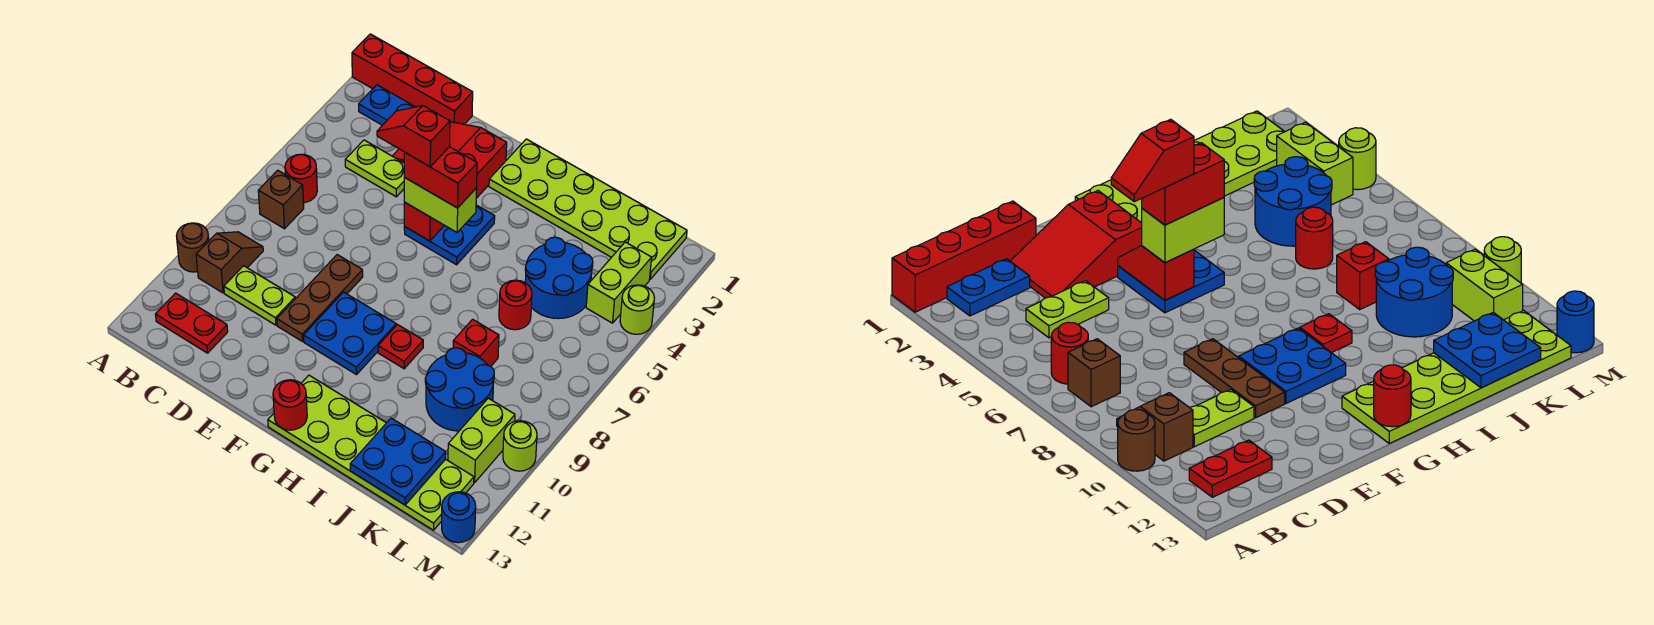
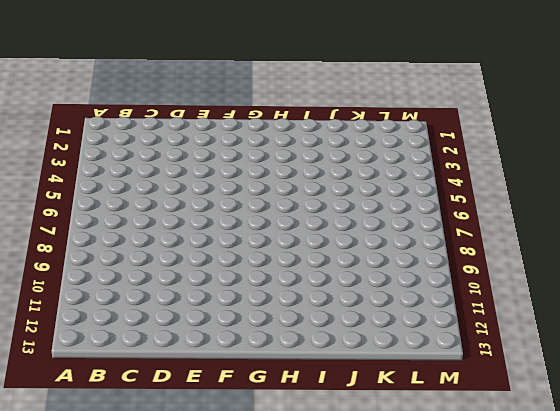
none -> red brick A1:D1 level 1
none -> brown round brick A10 level 1
none -> blue plate B2:C2 level 1
none -> red round brick B6 level 1

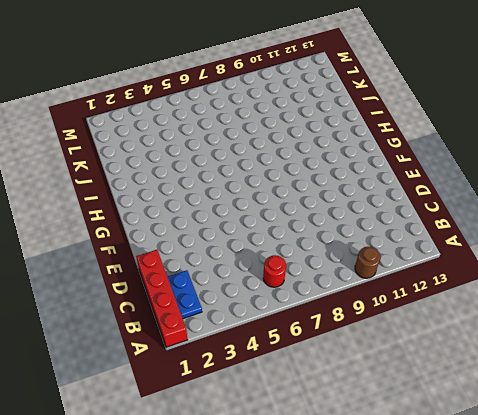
none -> brown brick B7 level 1
none -> brown slope B9:B10 level 1 top 10
none -> red plate B12:C12 level 1
none -> lime plate C4:D4 level 1

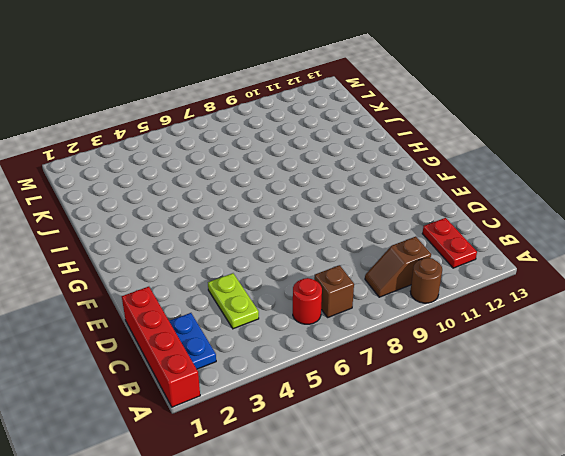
none -> lime plate C10:D10 level 1
none -> red slope D2:F3 level 1 top F
none -> brown plate E8:E10 level 1
none -> blue plate F4:G5 level 1

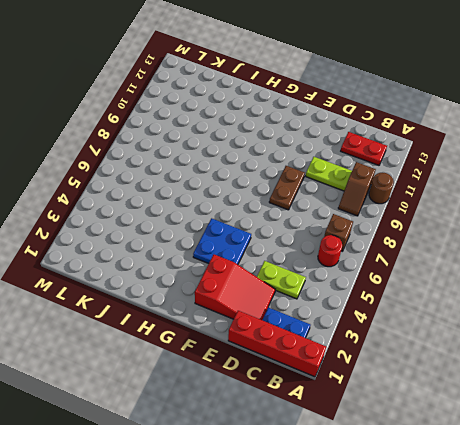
brown plate E8:E9 level 1 -> brown plate E8:E10 level 1
none -> blue plate F9:G10 level 1
none -> lime plate G1:L2 level 1
none -> lime plate G12:L13 level 1
none -> red plate H9 level 1

